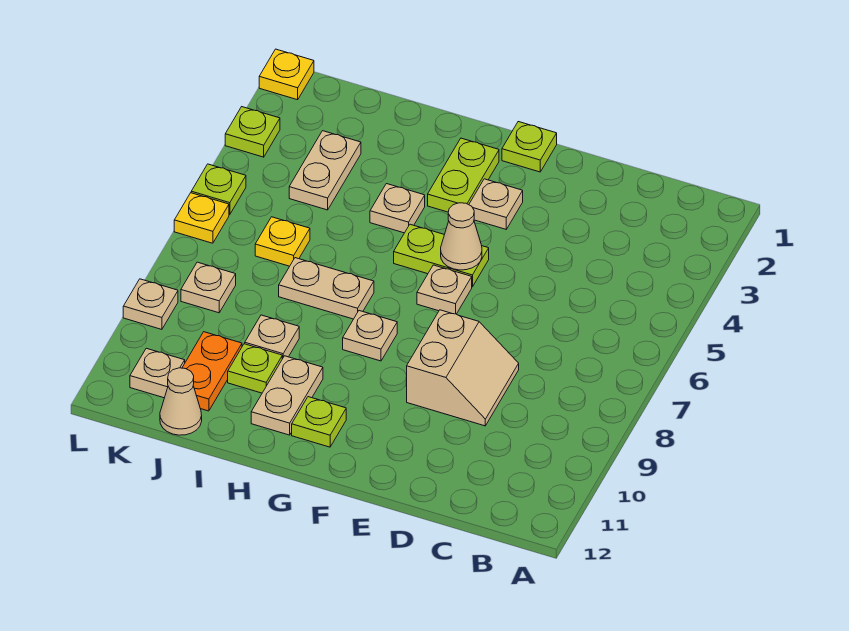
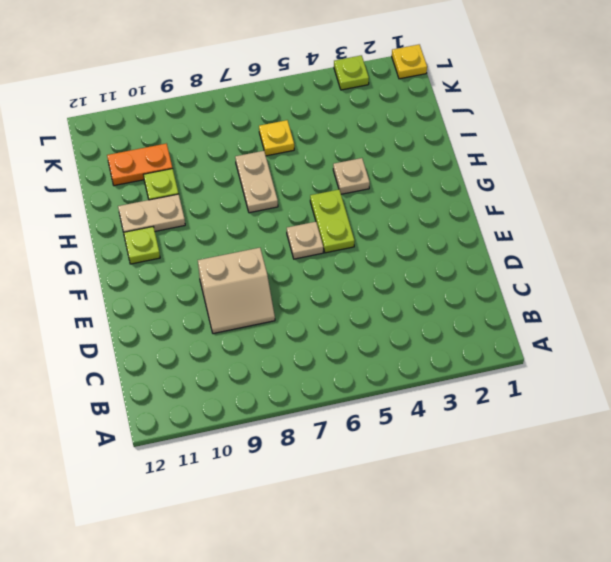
none -> lime plate F1 level 1
none -> tan plate F3 level 1
none -> lime plate G2:G3 level 1

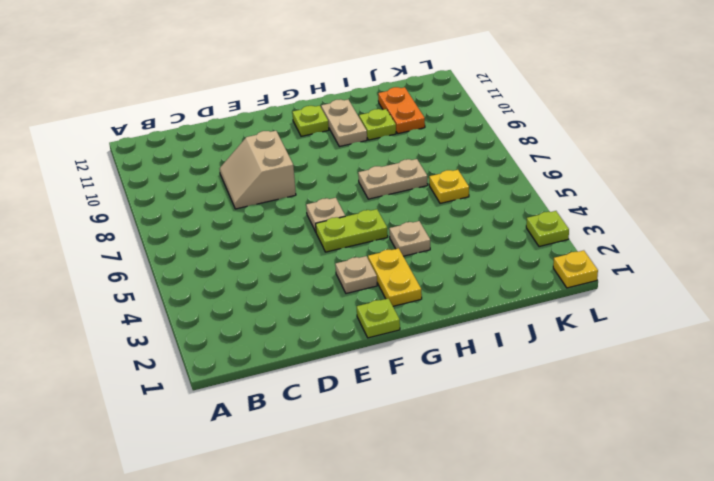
yellow plate G2:G3 level 1 -> lime plate G2:G3 level 1
none -> tan plate G8 level 1
none -> tan plate I9 level 1
none -> tan plate J3:J4 level 1

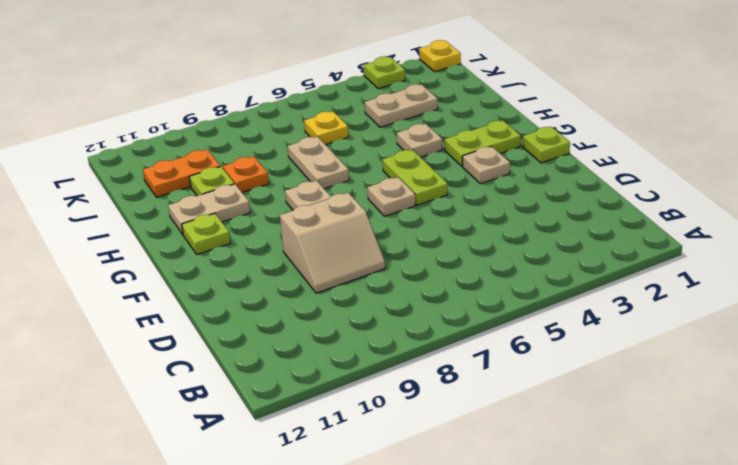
orange plate I9 level 1 -> tan plate I9 level 1
none -> tan cone J12 level 1
none -> tan plate K8 level 1
none -> tan plate K11 level 1

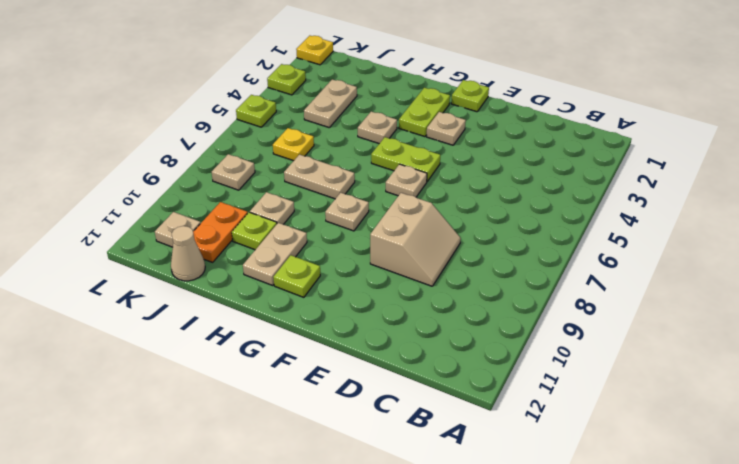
none -> yellow plate L6 level 1
none -> tan plate L9 level 1
none -> tan cone F5 level 2

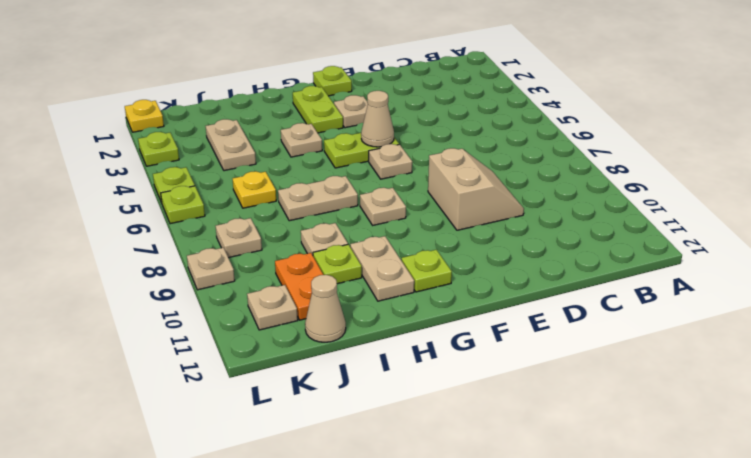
lime plate L6 level 1 -> yellow plate L6 level 1

